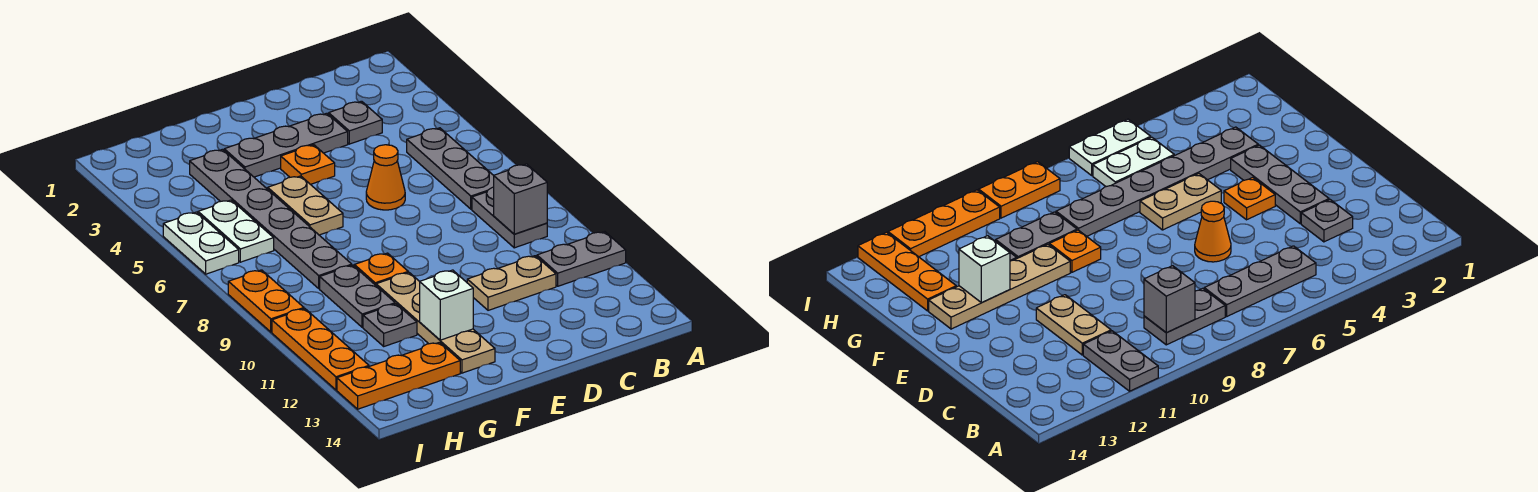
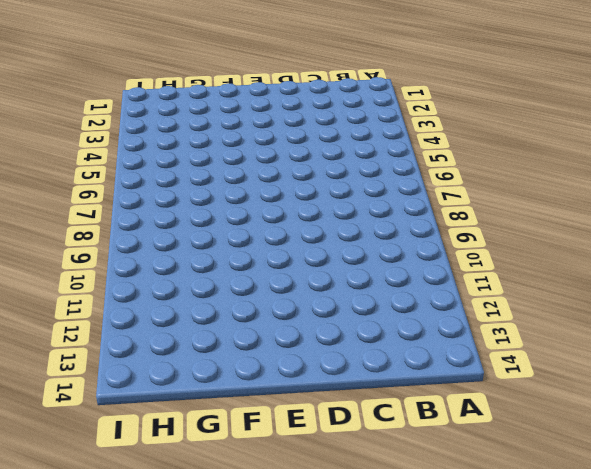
none -> grey plate A11:B11 level 1
none -> grey plate B5:B7 level 1
none -> grey plate B8:B9 level 1

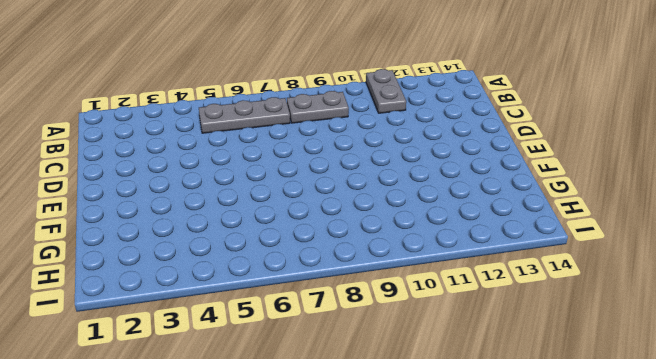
none -> grey plate C3 level 1
none -> tan plate C11:D11 level 1
none -> grey plate D3:F3 level 1

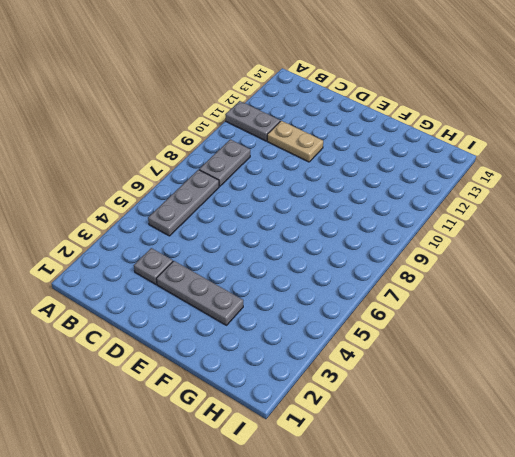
none -> orange cone D6 level 1
none -> orange plate E4 level 1
none -> tan plate F5:F6 level 1

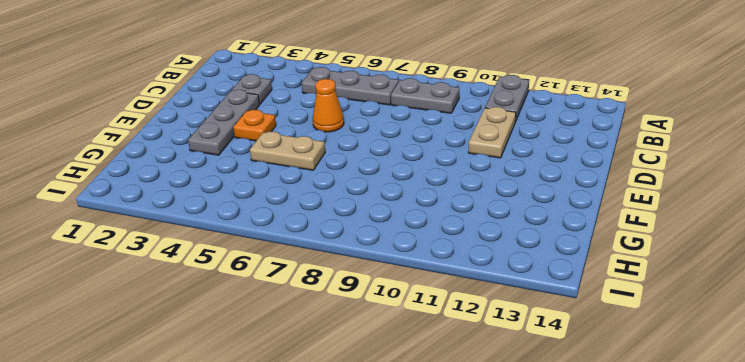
none -> orange plate F9 level 1
none -> tan plate F10:F13 level 1
none -> grey plate G3:G8 level 1

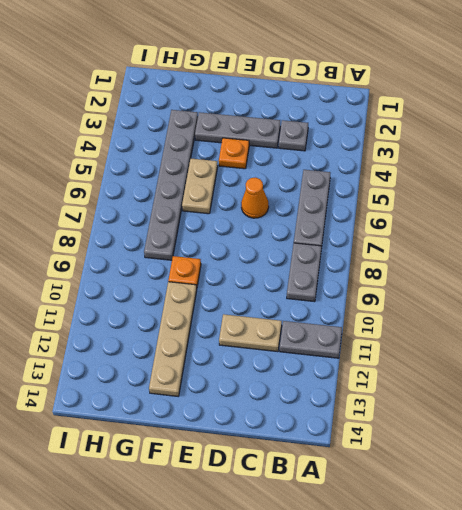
none -> grey plate G9:G10 level 1
none -> grey plate G11 level 1
none -> orange plate G13:I13 level 1

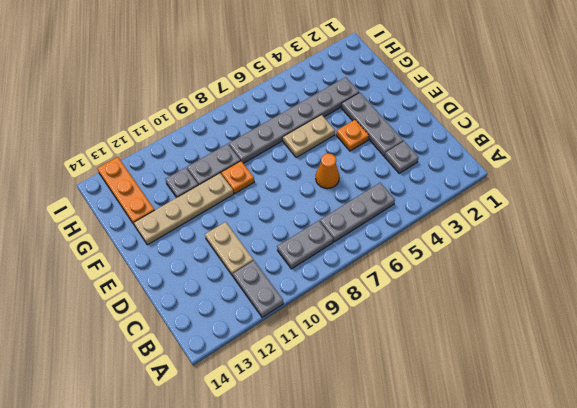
none -> white plate H5:H6 level 1
none -> white plate I5:I6 level 1
none -> orange plate I8:I9 level 1

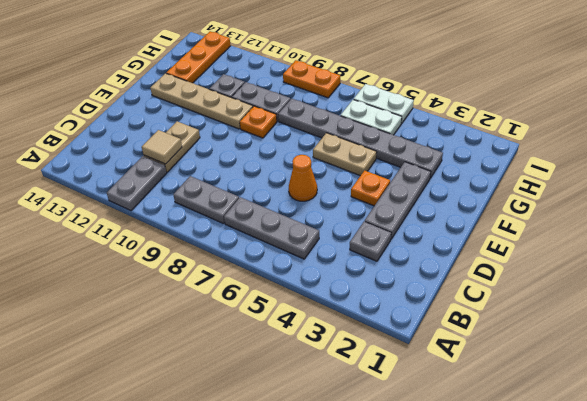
tan tile C11 level 2 -> none
none -> orange plate I10:I12 level 1
none -> grey brick B9 level 2
none -> white brick F12 level 2

